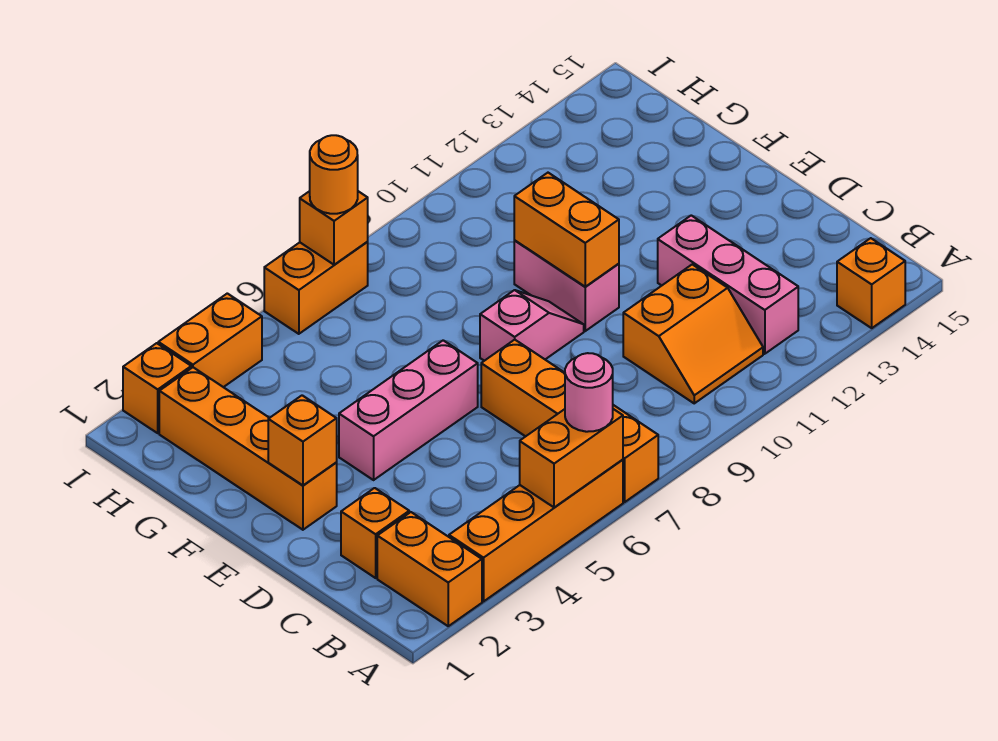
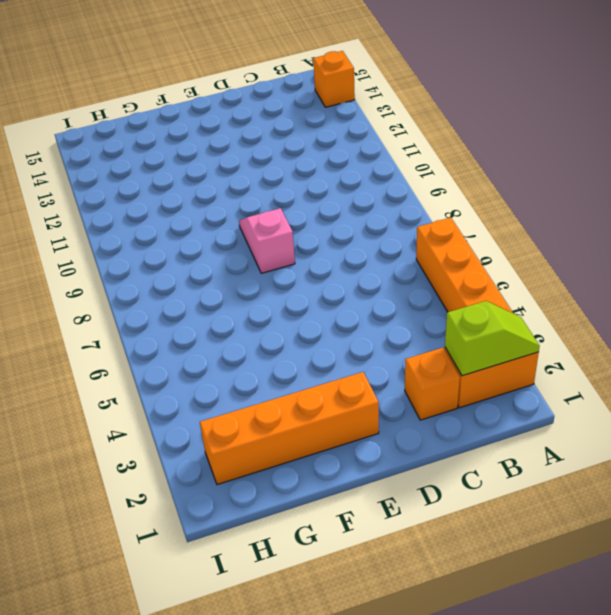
lime slope A2:B2 level 2 top B -> none
none -> orange brick A7:D7 level 1
none -> orange slope B10:C11 level 1 top C
none -> pink brick B12:D12 level 1

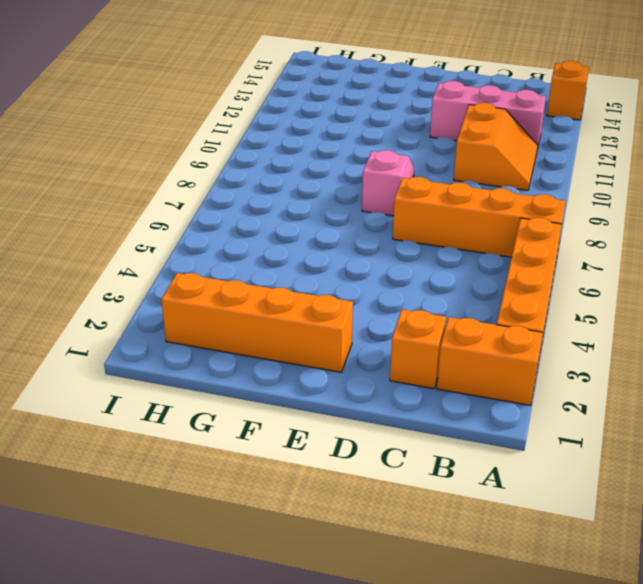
none -> pink brick E4:E6 level 1
none -> pink brick E10:F10 level 1
none -> orange brick I2 level 1

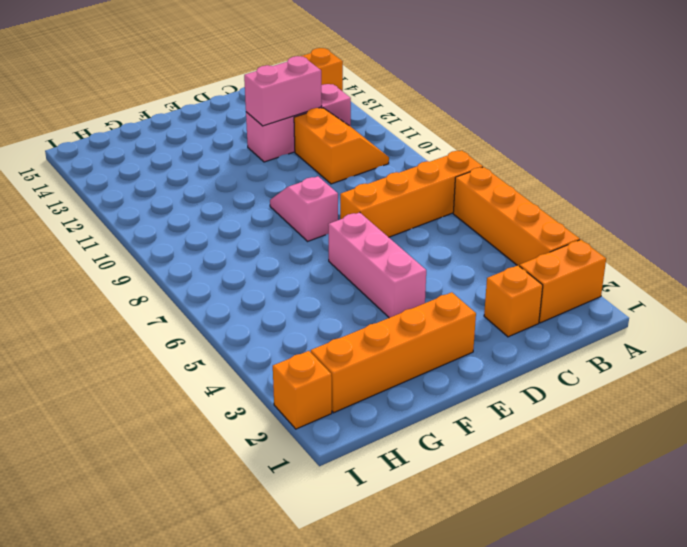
pink brick C12:D12 level 2 -> pink brick E10:F10 level 1
none -> orange brick I3:I4 level 1
none -> orange brick I6:I7 level 1
none -> orange brick A5:A6 level 2

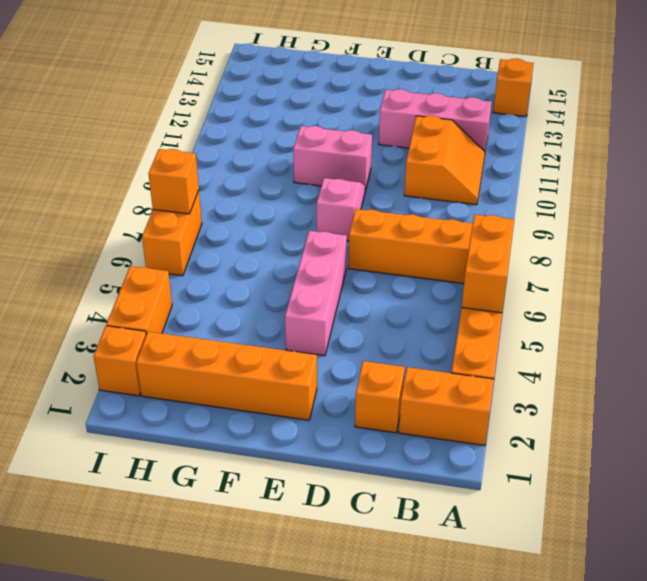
none -> orange brick E2 level 2
none -> orange brick E10:F10 level 2
none -> pink round brick A6 level 3

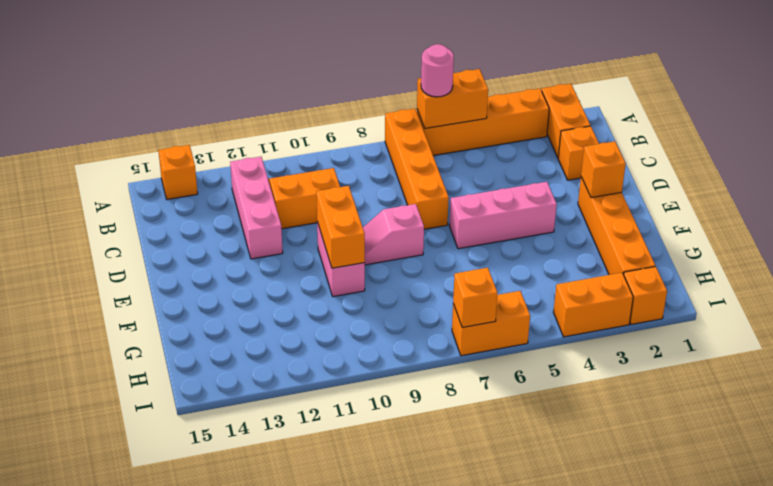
none -> orange round brick I7 level 3

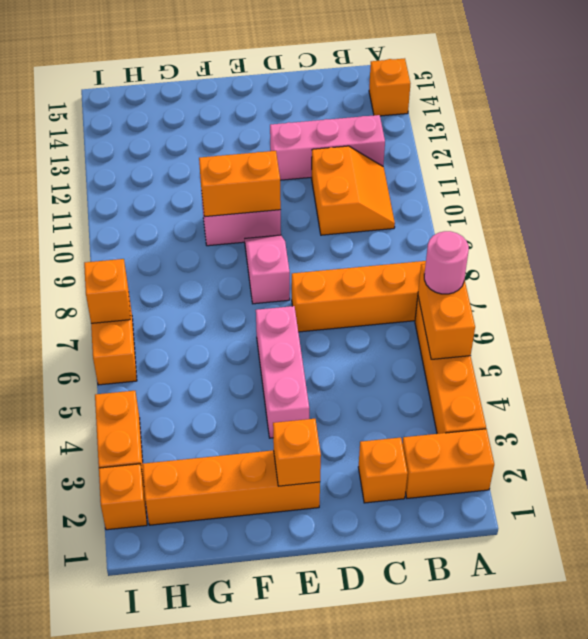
none -> orange round brick I7 level 3

